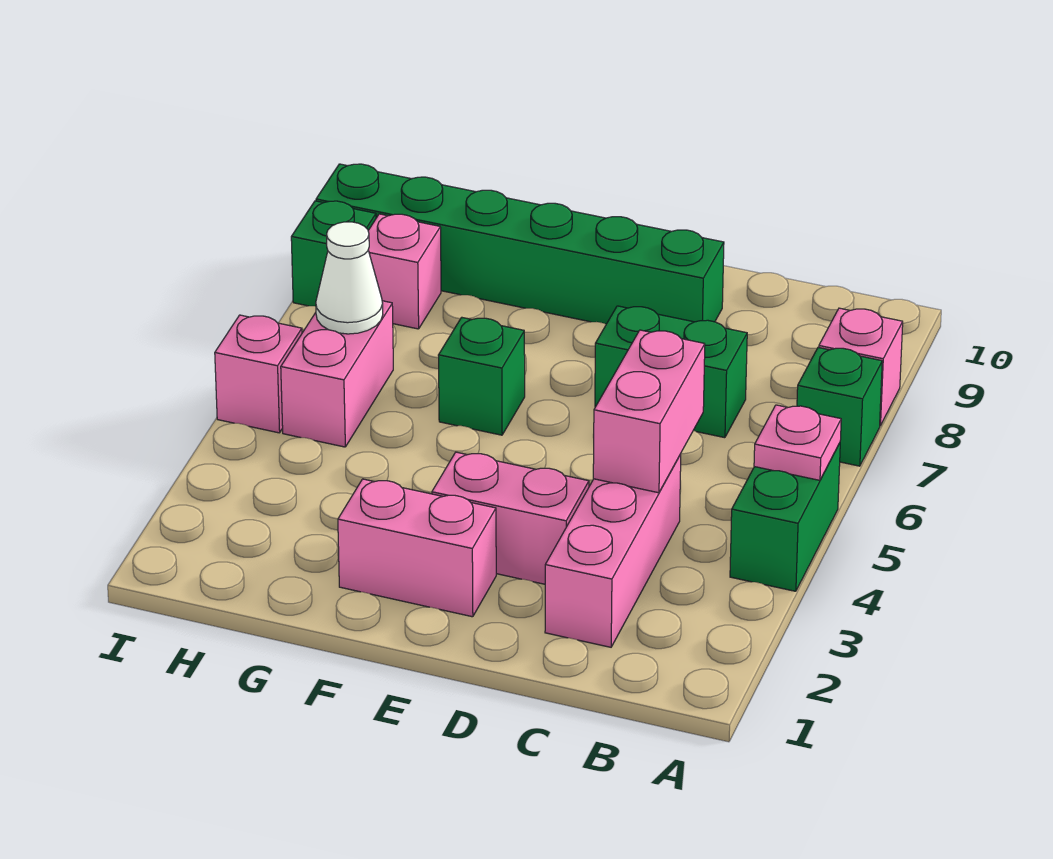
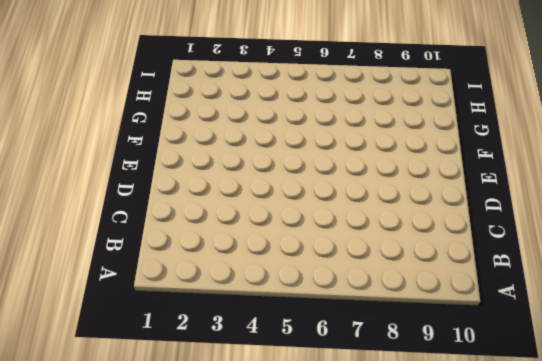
none -> green brick A4:A5 level 1
none -> green brick A7 level 1
none -> pink brick A8 level 1

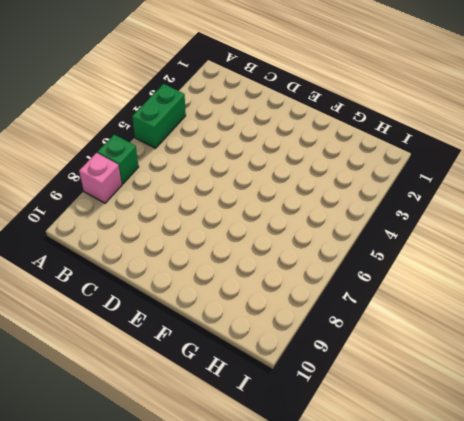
none -> pink brick C2:C4 level 1
none -> green brick C7:D7 level 1
none -> pink brick D3:E3 level 1

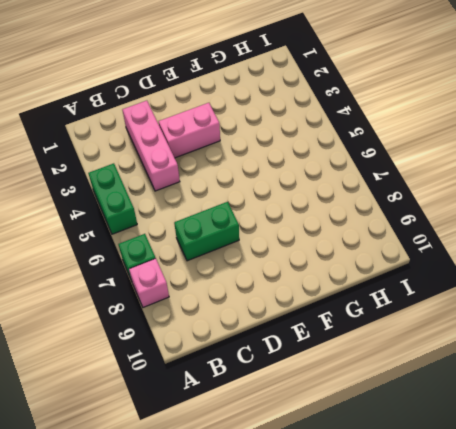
none -> green brick D9:I9 level 1
none -> pink brick E2:F2 level 1
none -> green brick F6 level 1

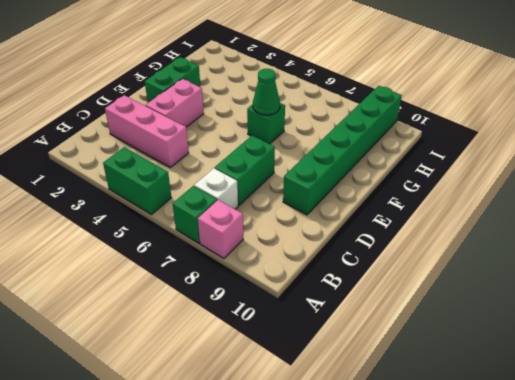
white brick B7 level 1 -> none
green brick E2:F2 level 1 -> pink brick E2:F2 level 1
green cone F6 level 2 -> none
none -> pink brick H5:H6 level 1
none -> pink brick H8 level 1
none -> pink brick I5 level 1

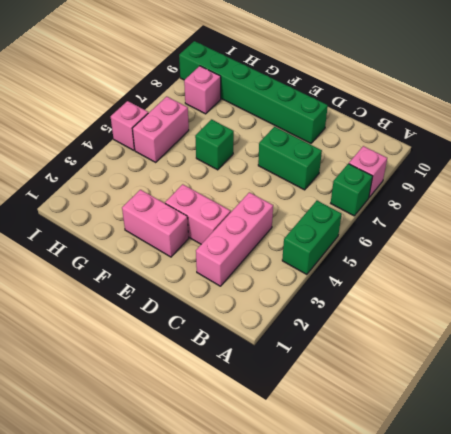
none -> green brick I8 level 1
none -> pink plate A5 level 2
none -> pink brick C4:C5 level 2

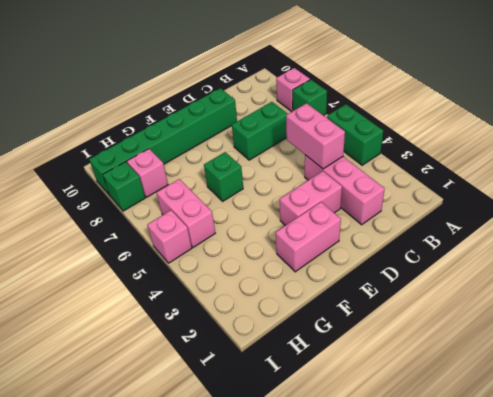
none -> pink plate A5 level 2
none -> white cone H6 level 2

